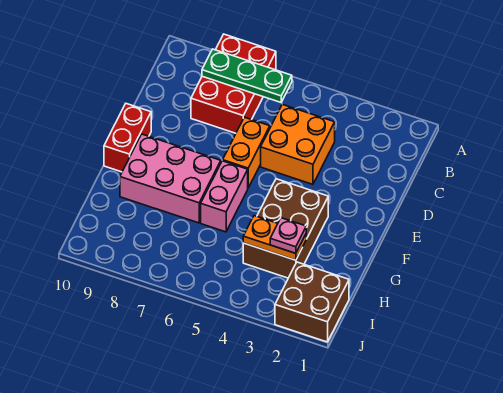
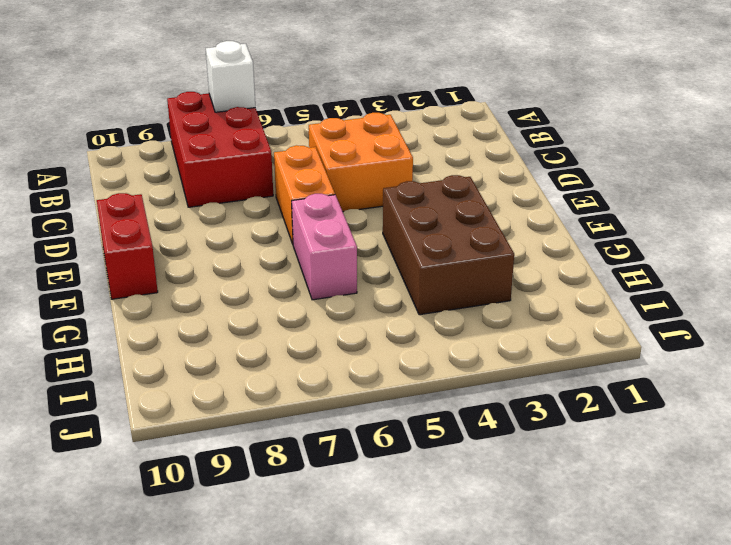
white brick A7 level 2 -> none
none -> pink brick F7:G9 level 1
none -> brown brick I1:J2 level 1

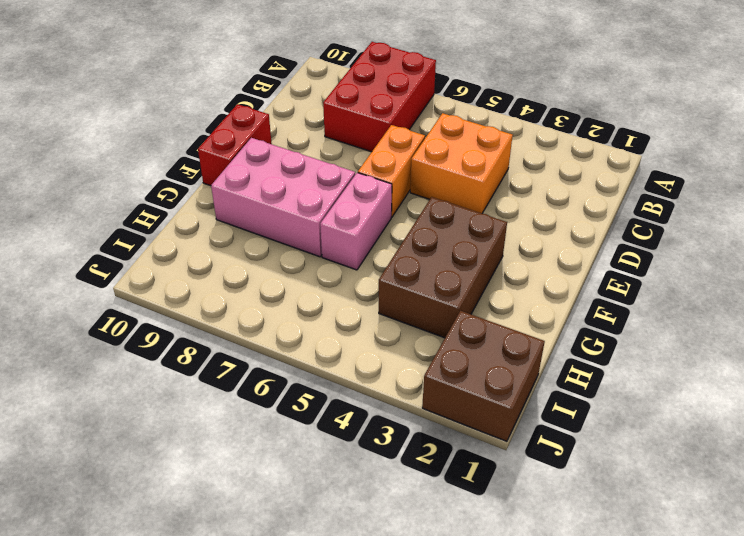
none -> green plate B6:B8 level 2
none -> orange plate H3:H4 level 2

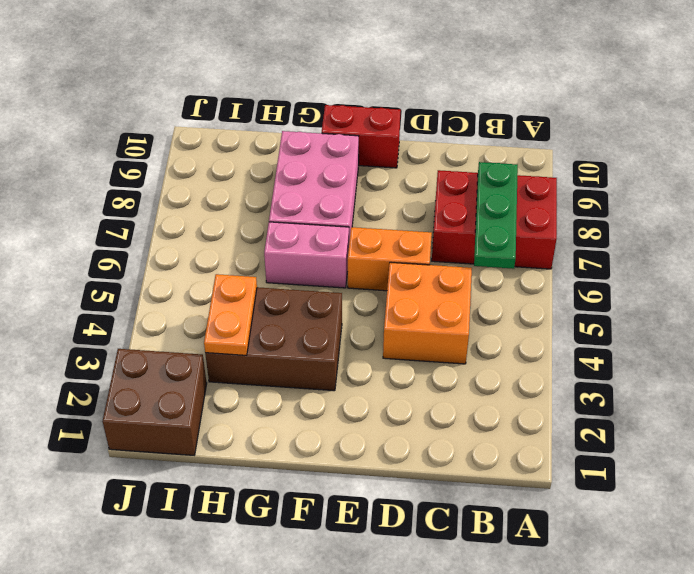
none -> pink plate H3 level 3

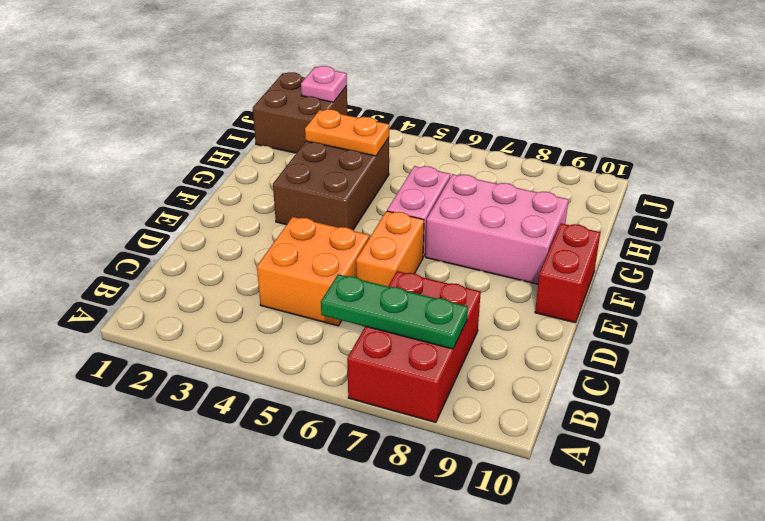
pink plate J2 level 2 -> pink plate H3 level 3

